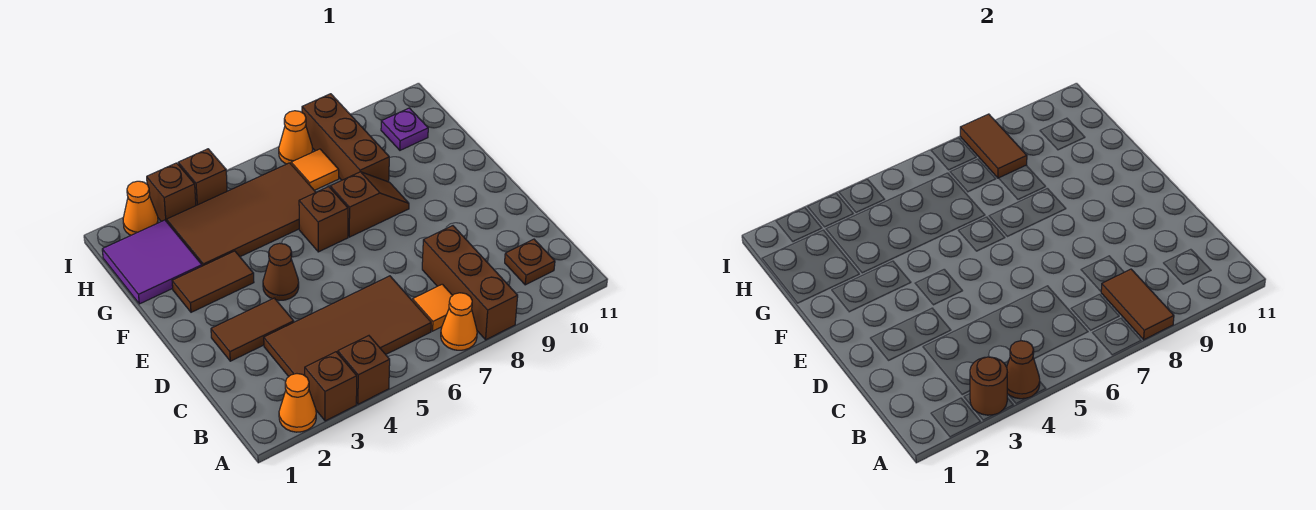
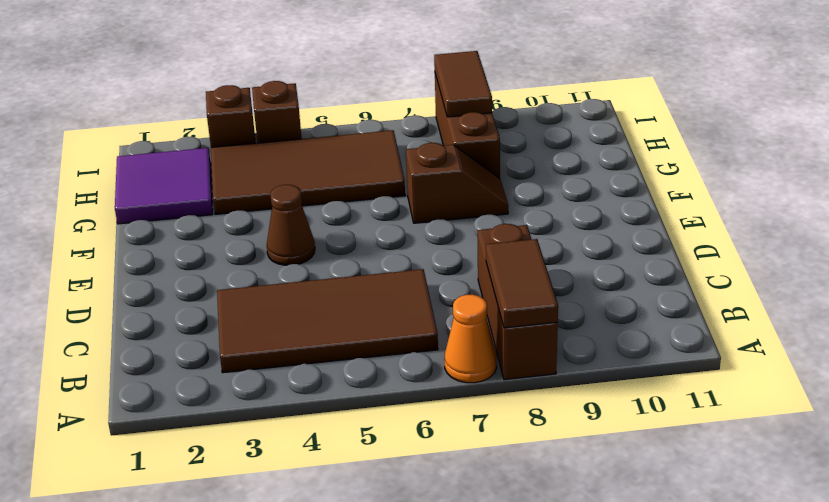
none -> orange cone A2 level 1
none -> brown brick A3 level 1
none -> brown brick A4 level 1

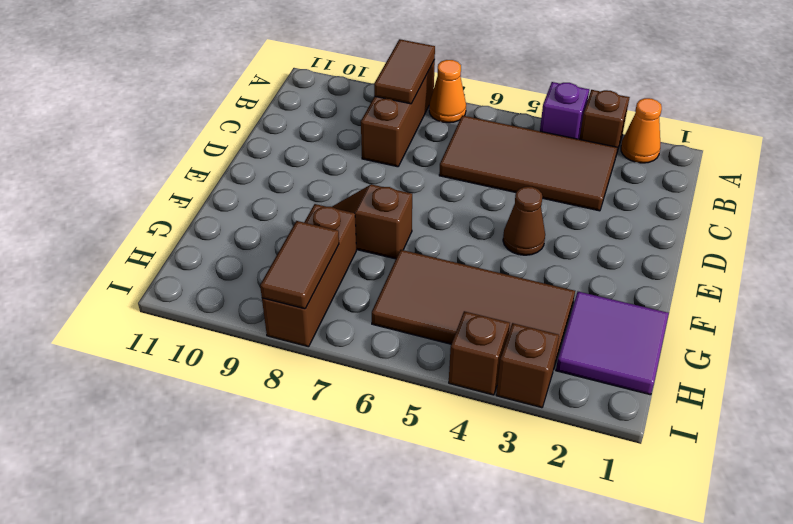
purple brick A4 level 1 -> brown brick A4 level 1
none -> orange tile B7 level 1
none -> brown plate B10 level 1
none -> brown tile D2:D3 level 1

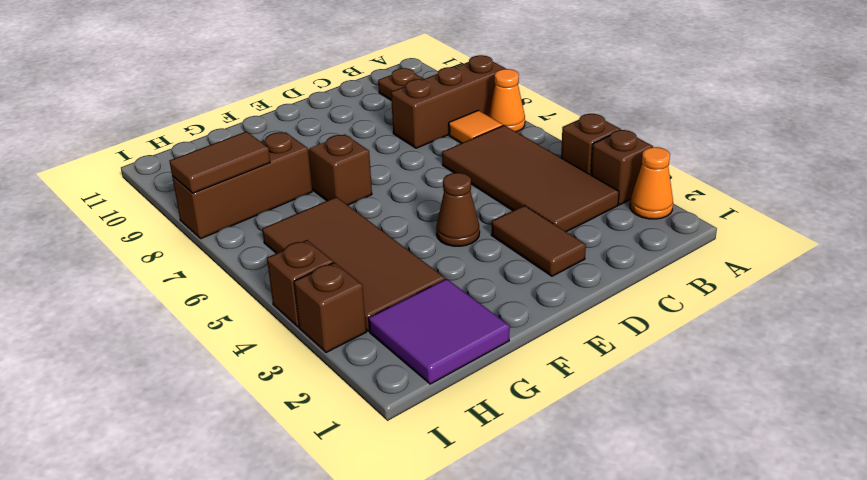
none -> brown tile F2:F3 level 1
none -> brown brick F6 level 1
none -> orange tile H7 level 1

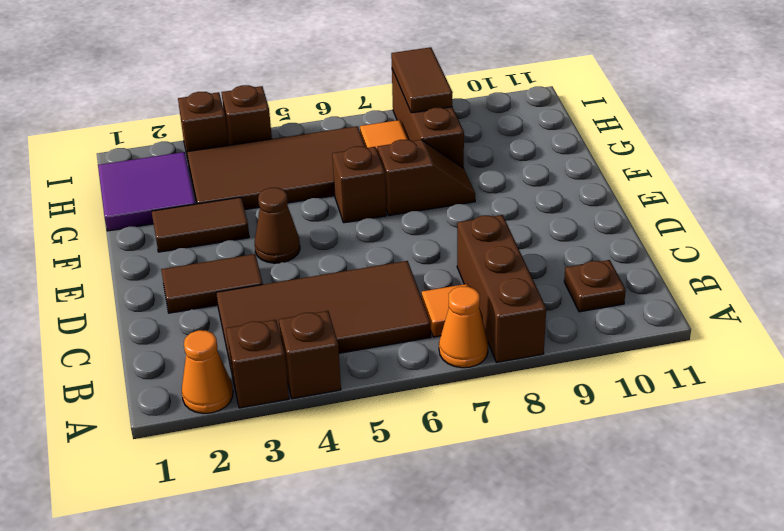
none -> purple plate H10 level 1
none -> orange cone I2 level 1
none -> orange cone I7 level 1

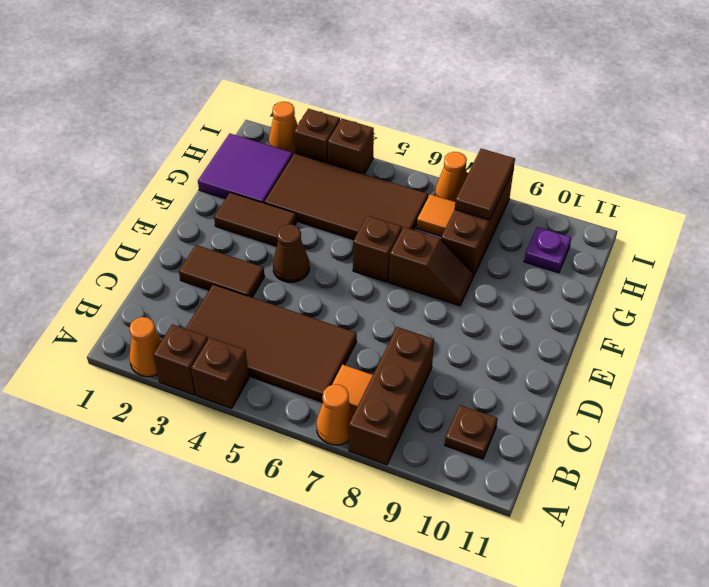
none -> brown round brick A3 level 2
none -> brown cone A4 level 2
none -> brown tile A8:B8 level 2

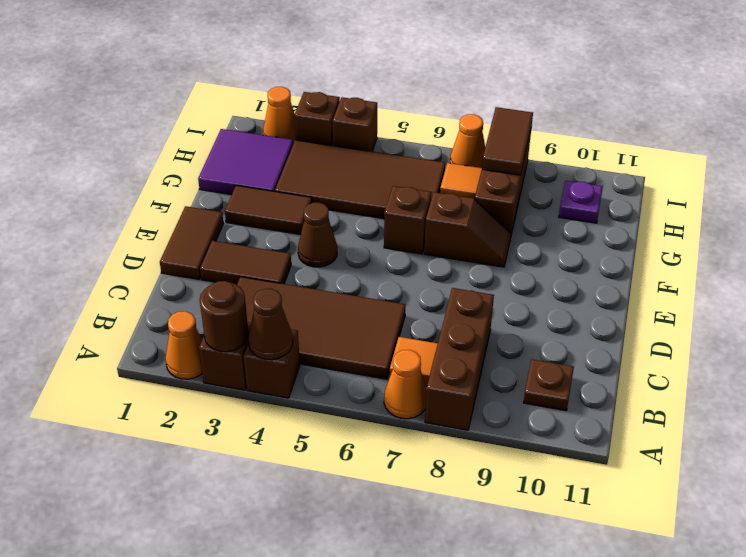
brown tile D1:E1 level 1 -> brown tile A8:B8 level 2

